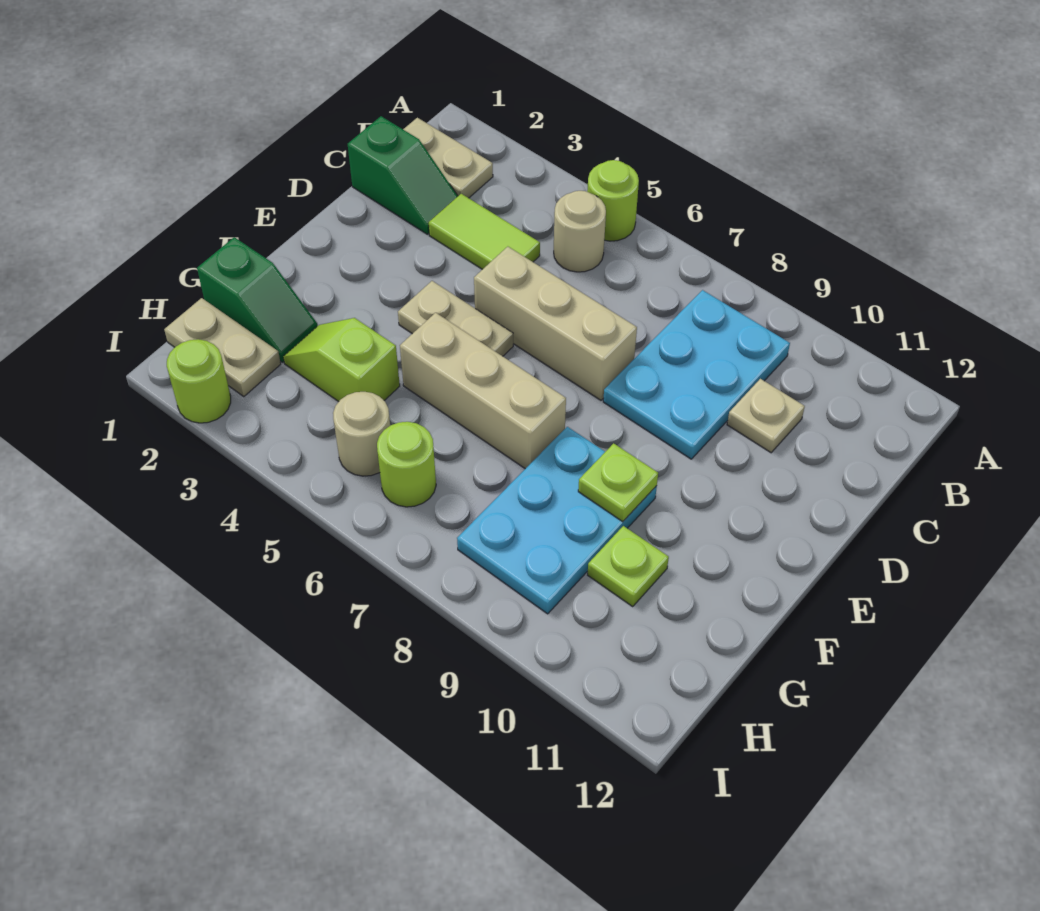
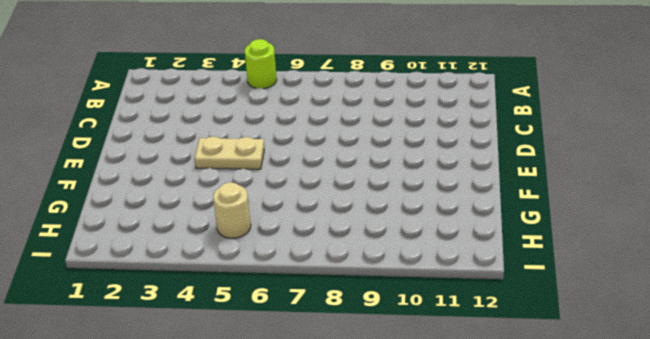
none -> tan plate B1:B2 level 1
none -> tan round brick B5 level 1
none -> cyan plate B8:D9 level 1

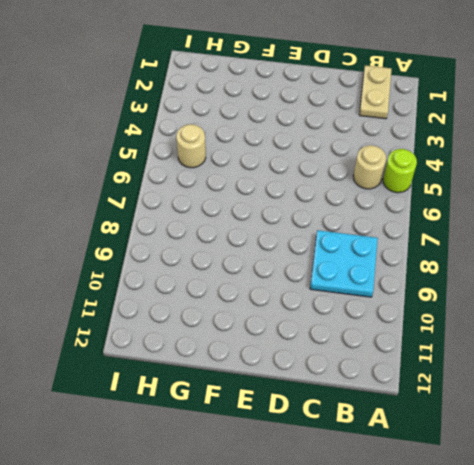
cyan plate B8:C9 level 1 -> cyan plate B8:D9 level 1
none -> green slope C1:C2 level 1 top 1
none -> lime tile C3:C4 level 1
none -> tan plate C10 level 1

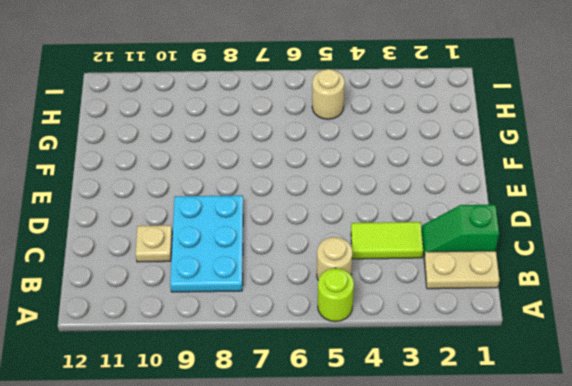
none -> tan brick D5:D7 level 1
none -> tan plate E4:E5 level 1
none -> tan brick F5:F7 level 1

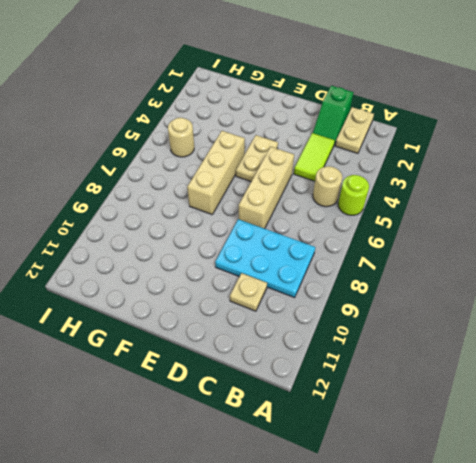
none -> cyan plate F8:H9 level 1
none -> green slope G1:G2 level 1 top 1
none -> lime slope G3:G4 level 1 top 4

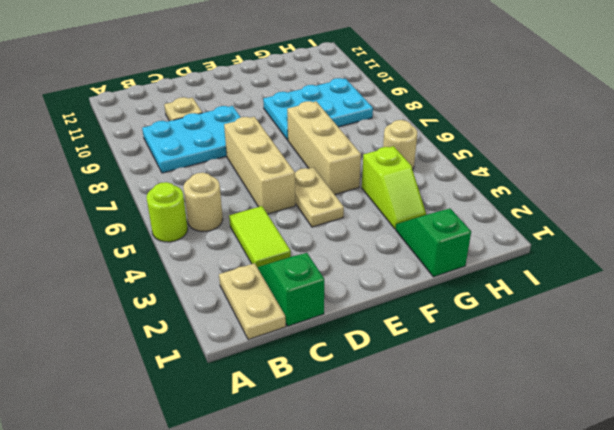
none -> lime plate G10 level 1
none -> tan plate H1:H2 level 1
none -> lime round brick H6 level 1

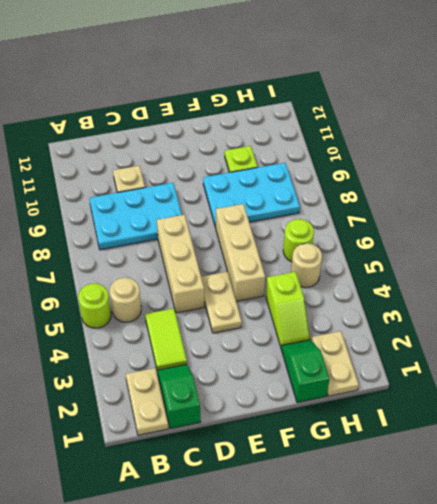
none -> lime round brick I2 level 1
none -> lime plate F9 level 2

